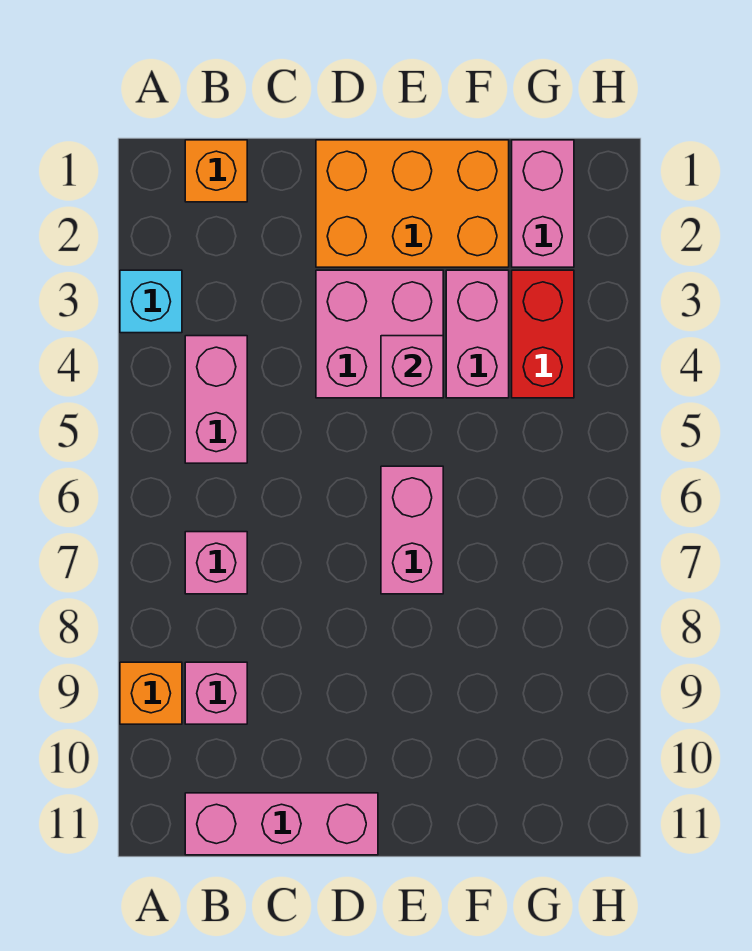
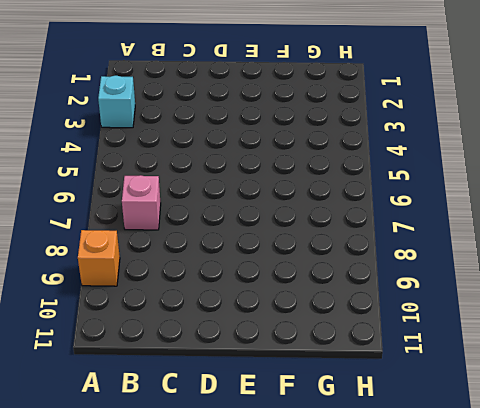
none -> orange brick B1 level 1
none -> pink brick B4:B5 level 1
none -> pink brick B9 level 1

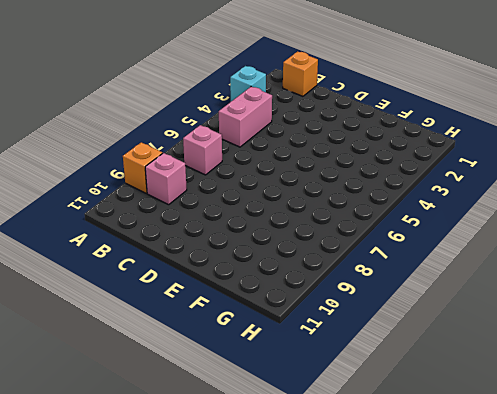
none -> pink brick B11:D11 level 1
none -> orange brick D1:F2 level 1
none -> pink brick D3:E4 level 1

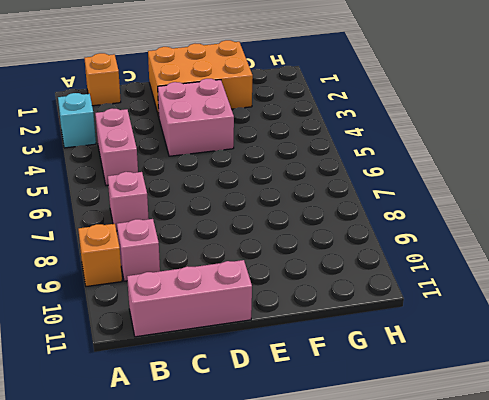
none -> pink brick E6:E7 level 1
none -> pink brick F3:F4 level 1
none -> pink brick G1:G2 level 1

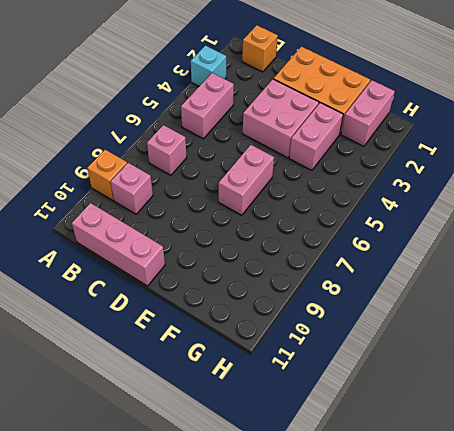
none -> red brick G3:G4 level 1
none -> pink brick E4 level 2

